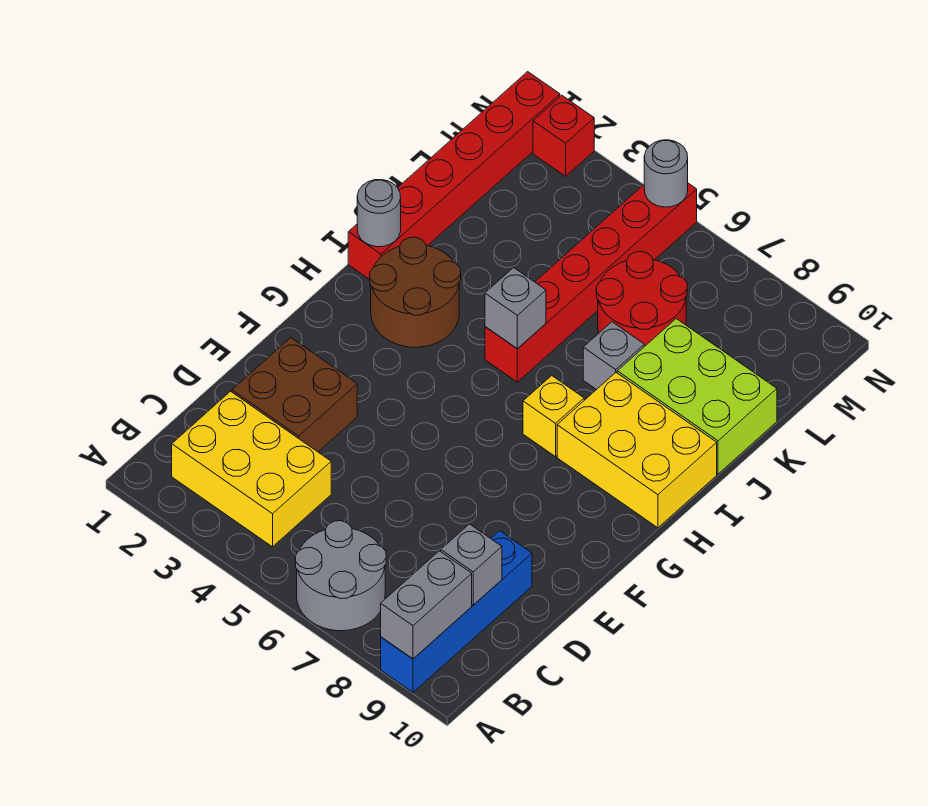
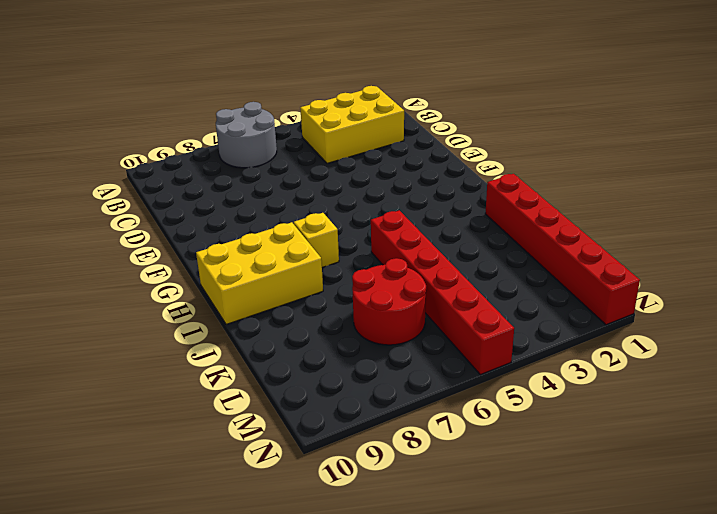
none -> blue brick A9:D9 level 1
none -> brown brick D2:E3 level 1
none -> brown round brick H2:I3 level 1

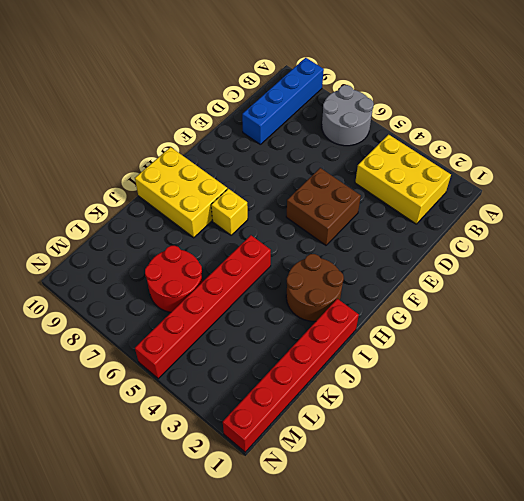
brown brick E4:F5 level 1 -> brown brick D2:E3 level 1
none -> grey brick J7 level 1
none -> lime brick J8:K10 level 1
none -> red brick N2 level 1

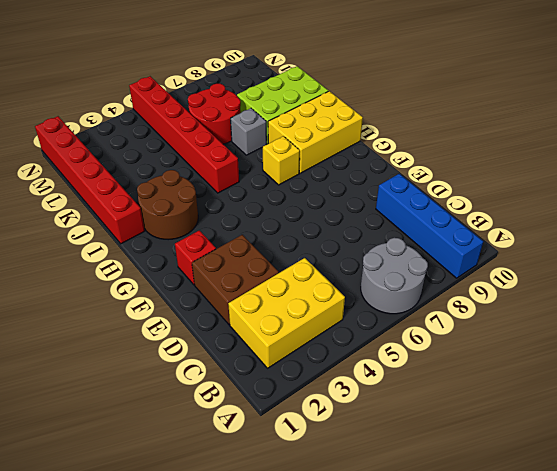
red brick F2 level 1 -> red brick N2 level 1
none -> grey brick A9:B9 level 2
none -> grey brick C9 level 2
none -> grey round brick I1 level 2

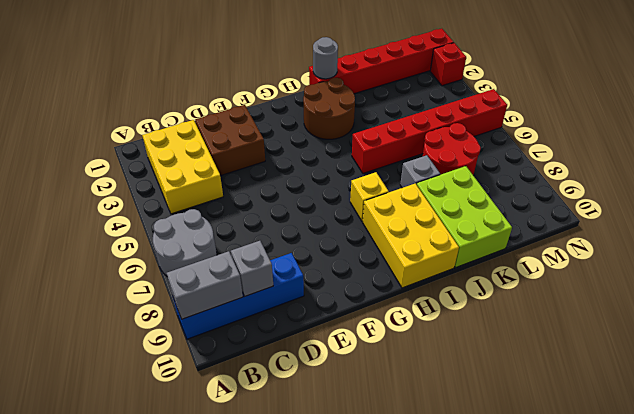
none -> grey brick I5 level 2
none -> grey round brick N5 level 2

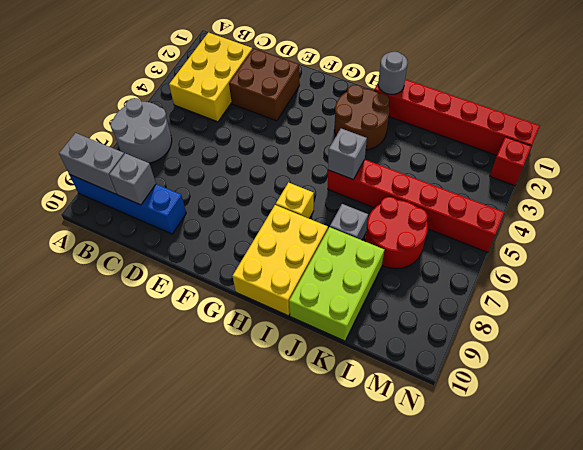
none -> grey round brick N5 level 2

